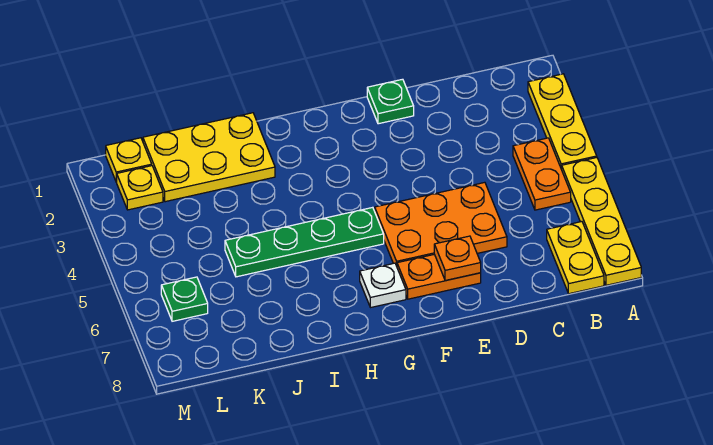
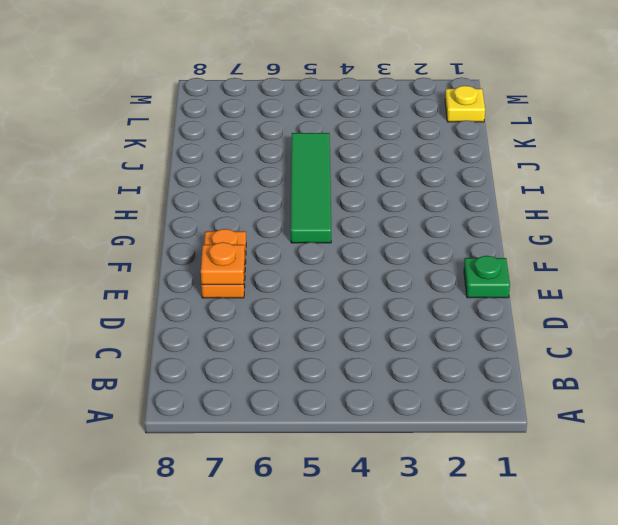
green tile G5:J5 level 1 -> green plate G5:J5 level 1
none -> yellow plate A2:A4 level 1
none -> yellow plate A5:A8 level 1
none -> orange plate B4:B5 level 1

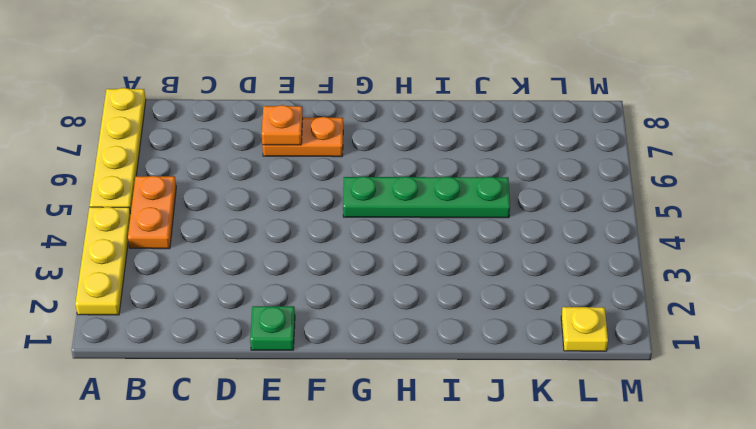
none -> yellow plate B7:B8 level 1
none -> orange plate D5:F6 level 1
none -> white plate G7 level 1

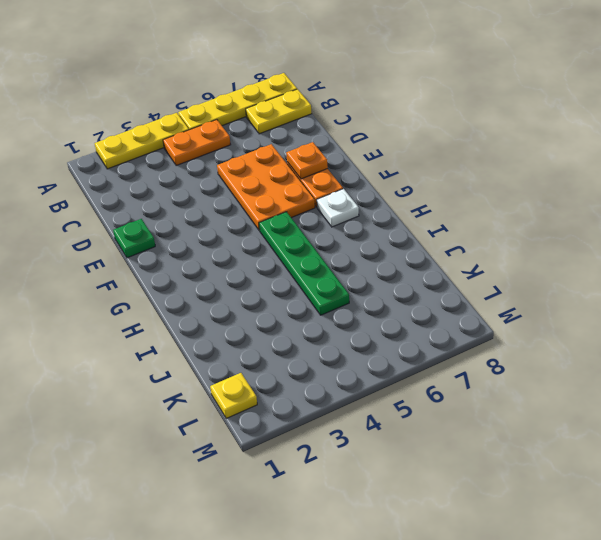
none -> yellow plate I1:K2 level 1
none -> yellow plate L2 level 1
none -> green plate L6 level 1

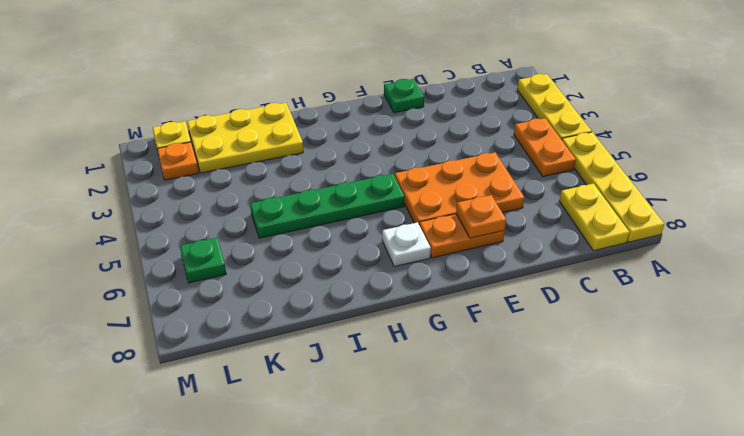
orange plate L2 level 1 -> yellow plate L2 level 1

